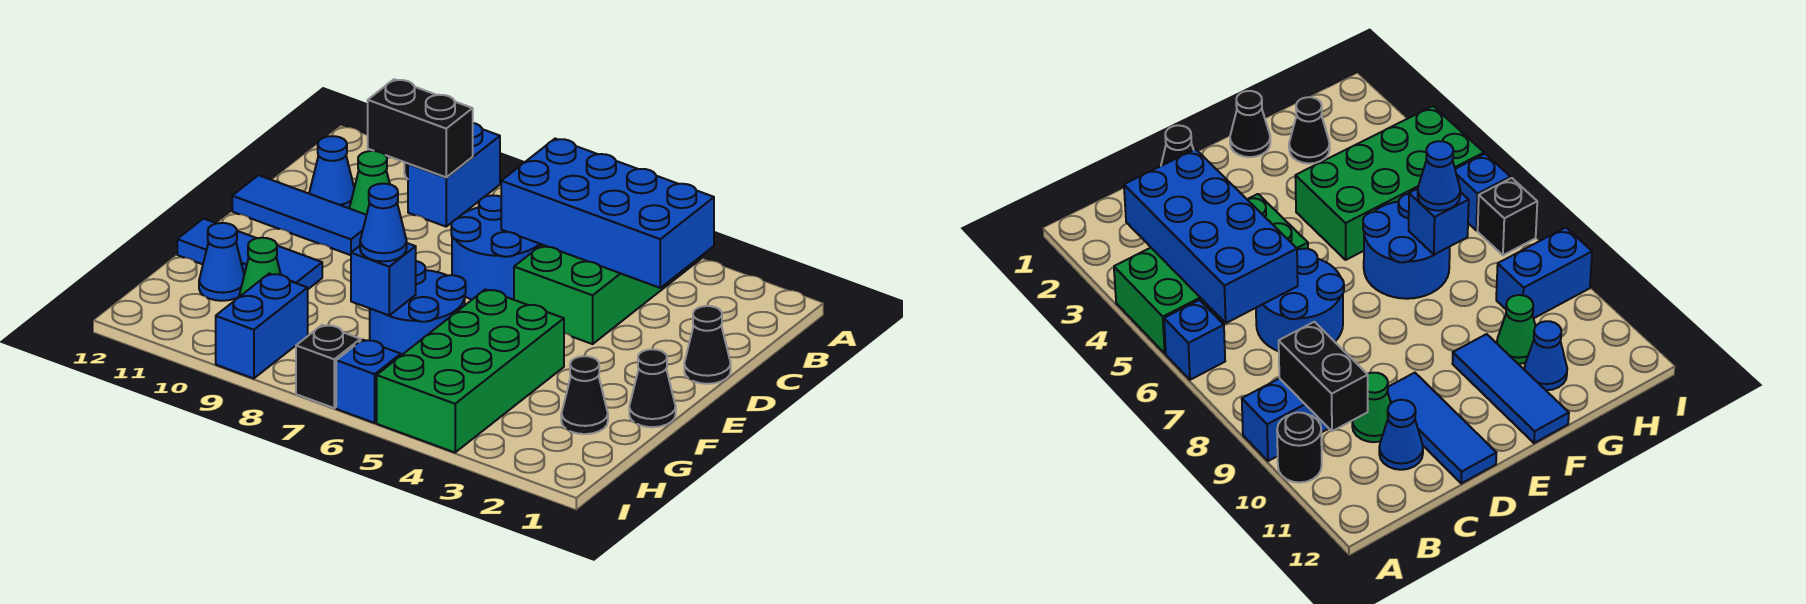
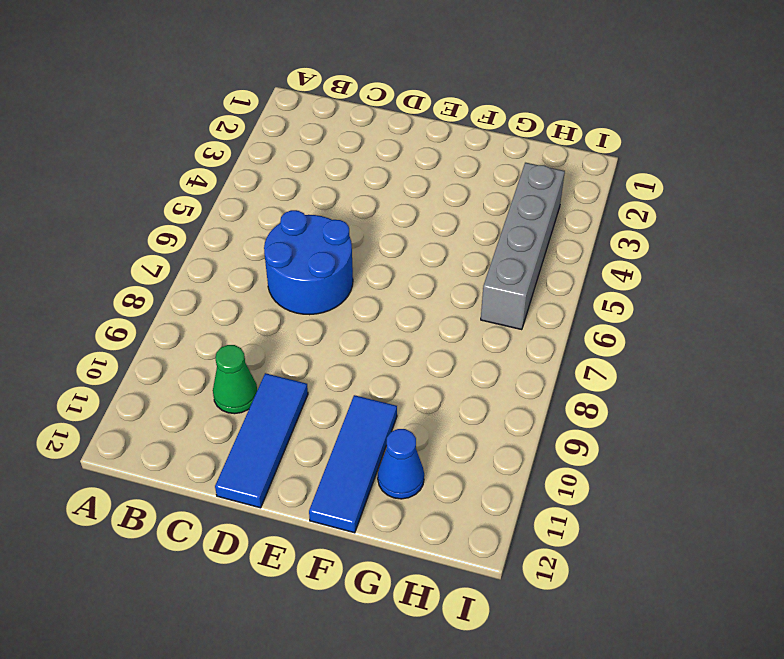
grey brick H3:H6 level 1 -> green brick F4:I5 level 1
none -> green brick A4:D5 level 1
none -> blue brick A6 level 1
none -> blue brick A9:B9 level 1

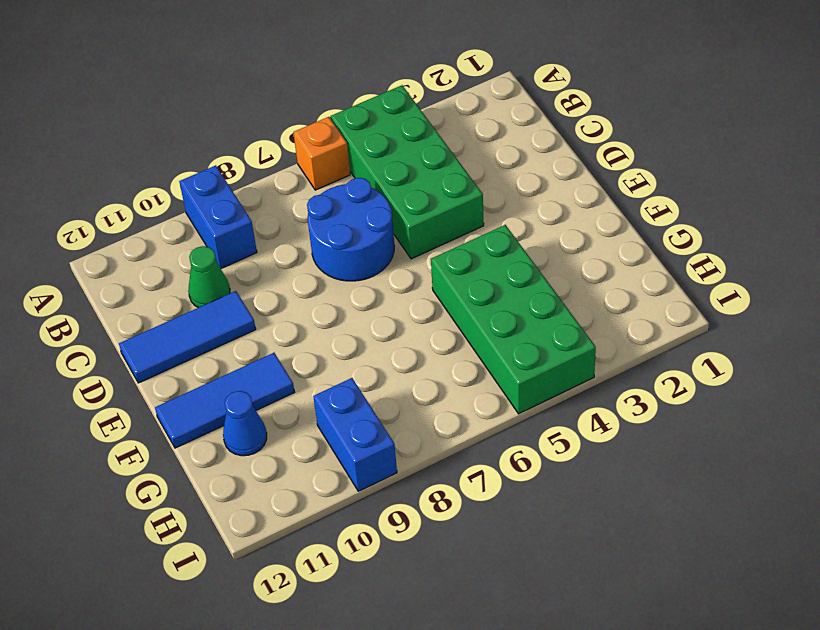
orange brick A6 level 1 -> blue brick A6 level 1
none -> black round brick A10 level 1
none -> blue cone C11 level 1
none -> black cone D1 level 1

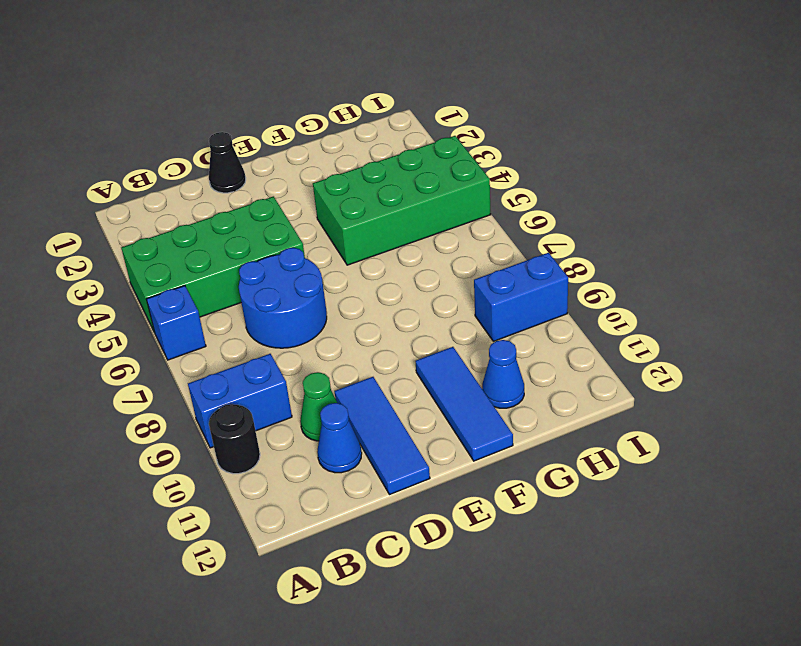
none -> black cone F1 level 1
none -> blue round brick F6:G7 level 1
none -> black cone G2 level 1

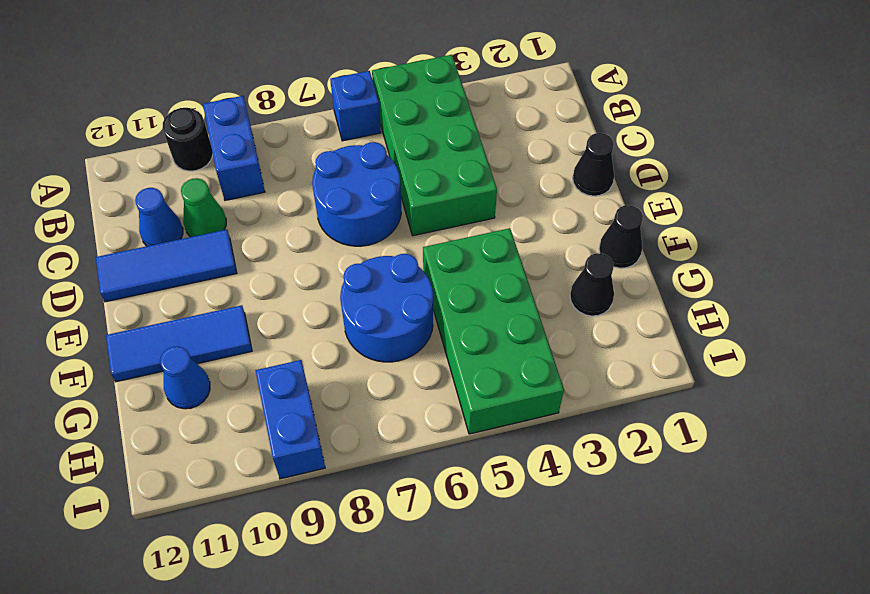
none -> green cone G10 level 1
none -> blue brick I6 level 1
none -> black brick I7 level 1

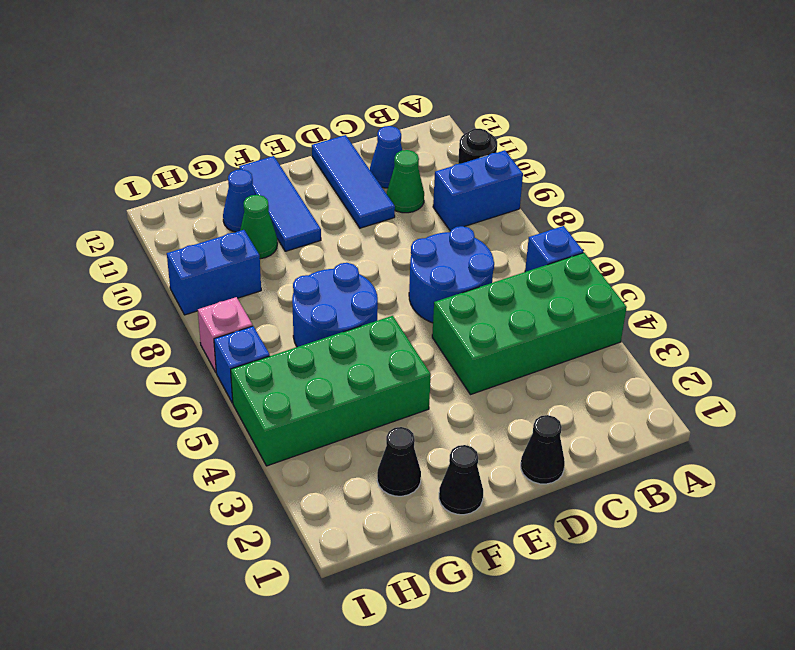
pink brick I7 level 1 -> black brick I7 level 1
none -> blue brick B3:C6 level 2
none -> black brick B9:B10 level 2
none -> blue brick G7 level 2

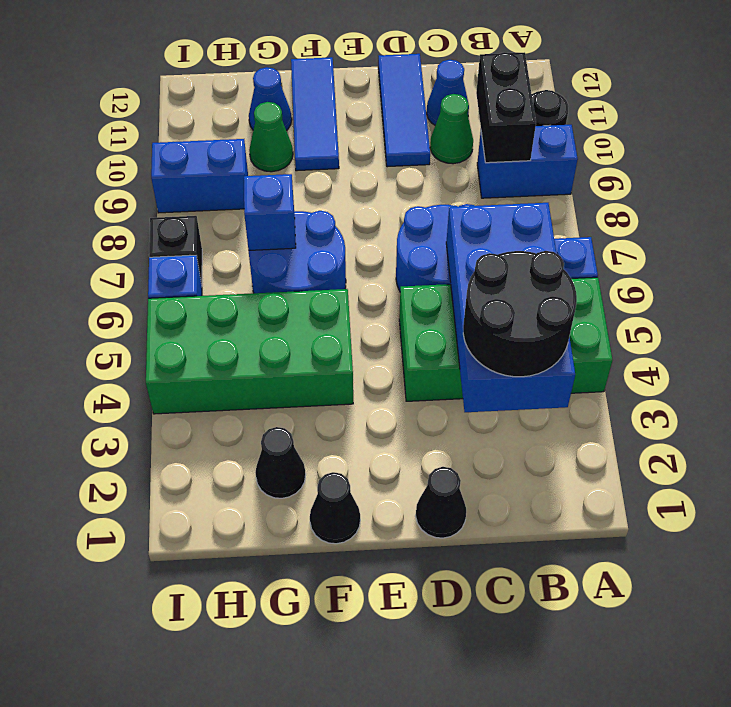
black round brick B3:C4 level 3 -> none
none -> blue cone G7 level 3

